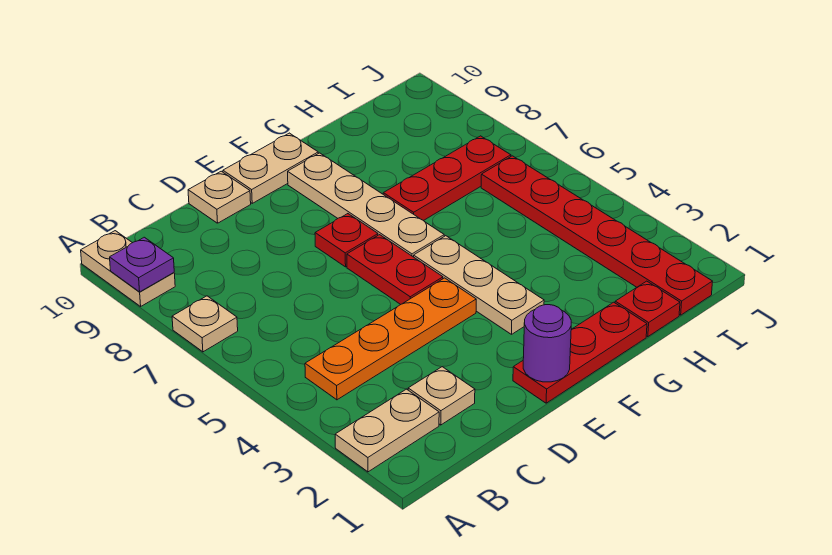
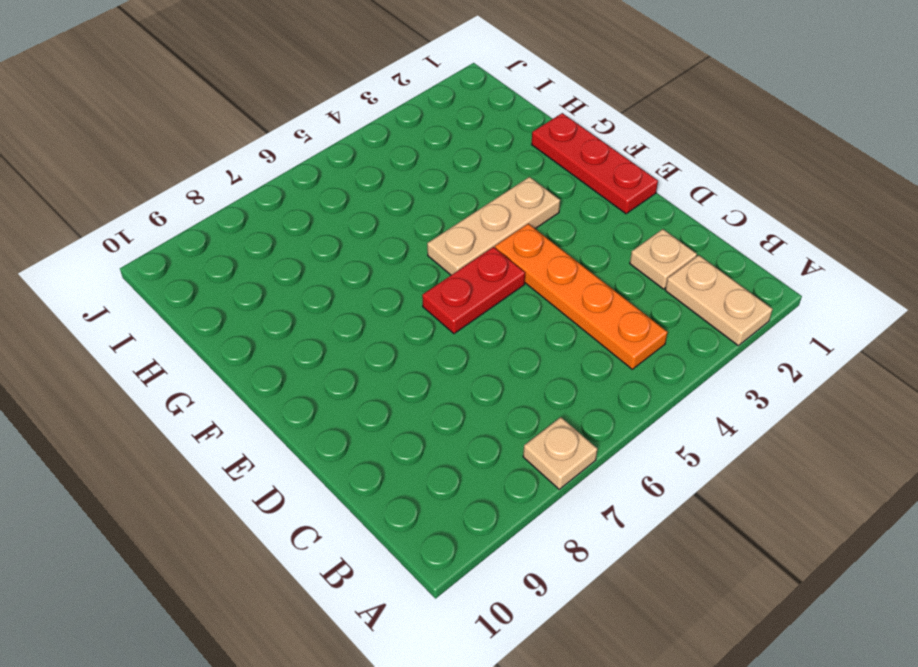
none -> tan plate A9:A10 level 1
none -> tan plate D10 level 1
none -> red plate E7 level 1

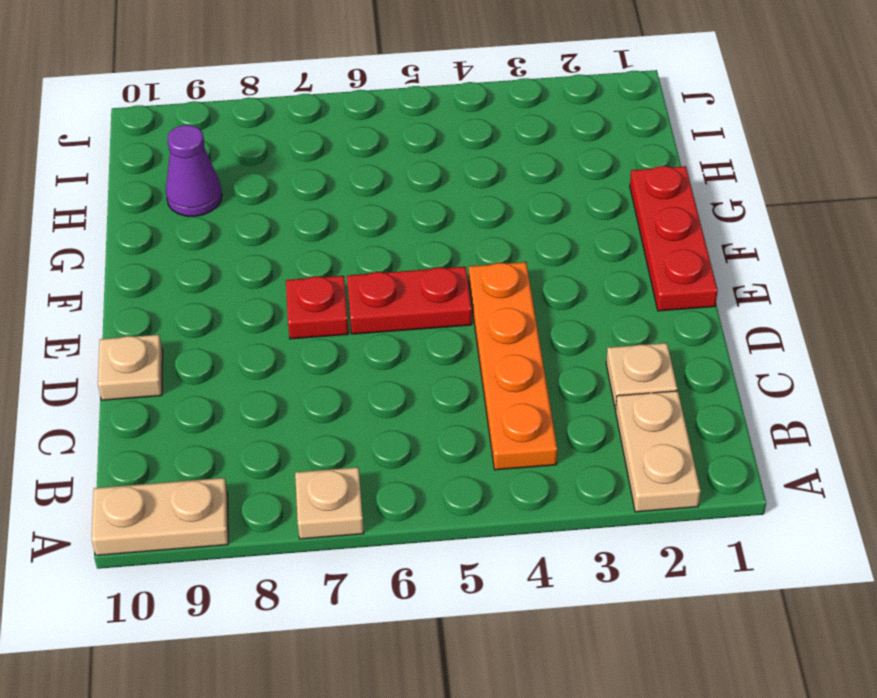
purple cone H9 level 1 -> none
none -> tan plate E10:F10 level 1
none -> tan plate F3:F5 level 1
none -> tan plate F6:F9 level 1

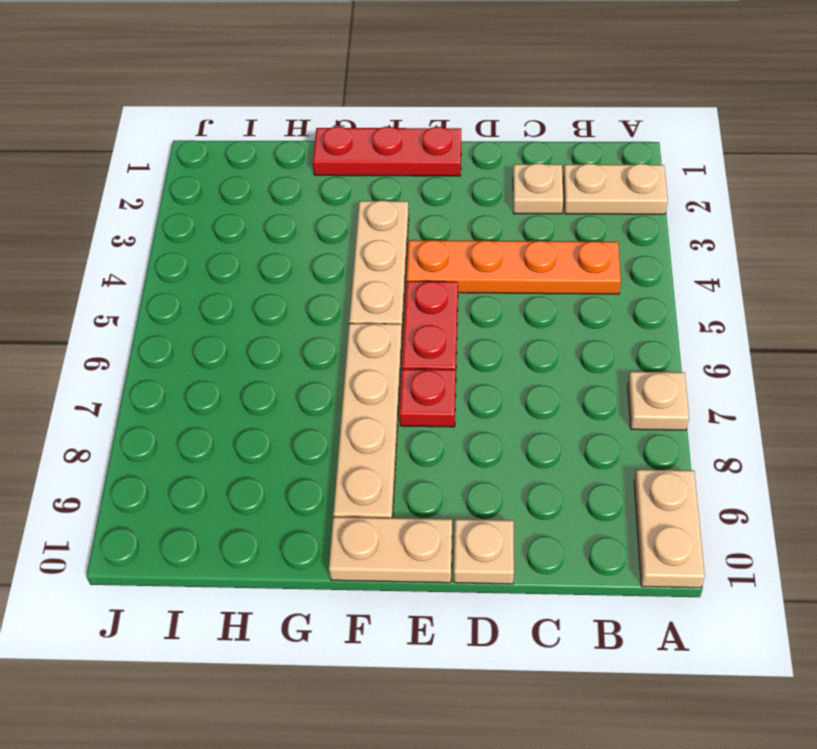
none -> red plate G7:I7 level 1
none -> red plate H1 level 1
none -> red plate I1:I6 level 1

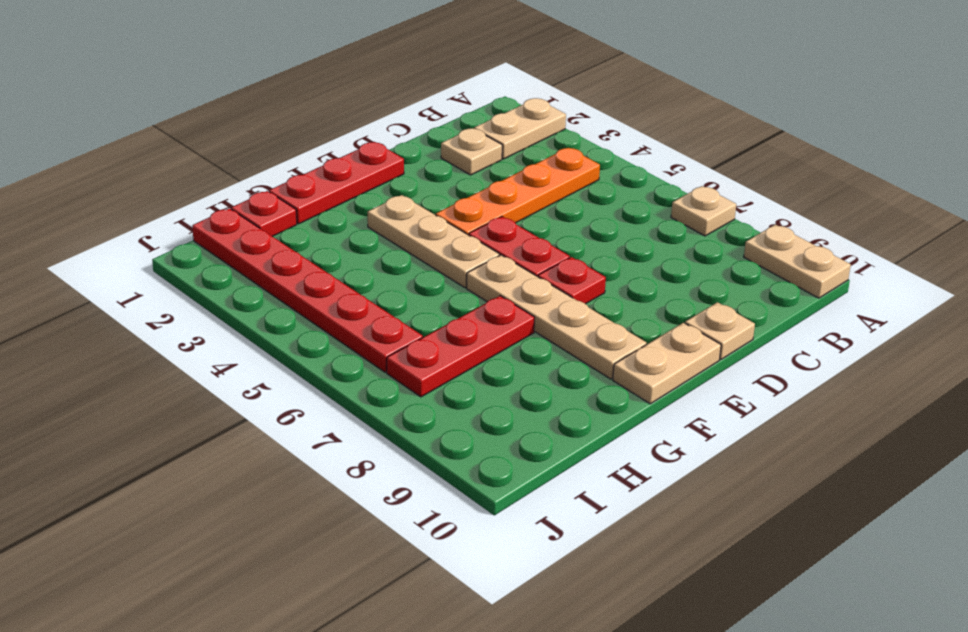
none -> purple plate A9 level 2
none -> purple round brick E1 level 2

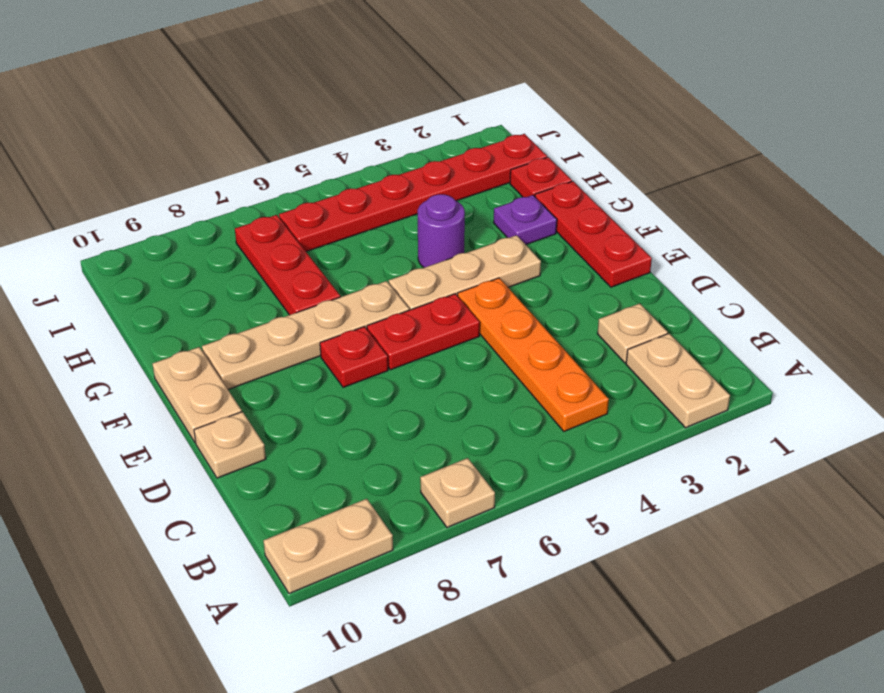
purple plate G2 level 1 -> purple plate A9 level 2
purple round brick G4 level 1 -> purple round brick E1 level 2

